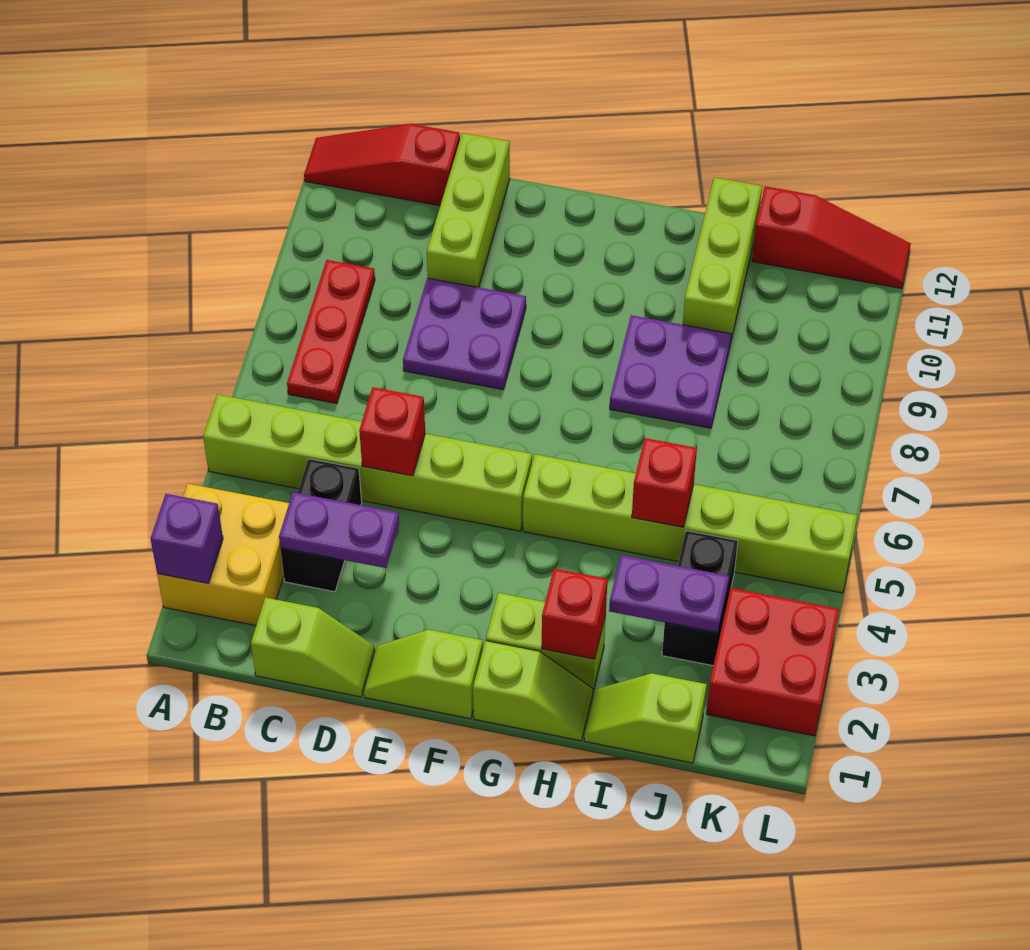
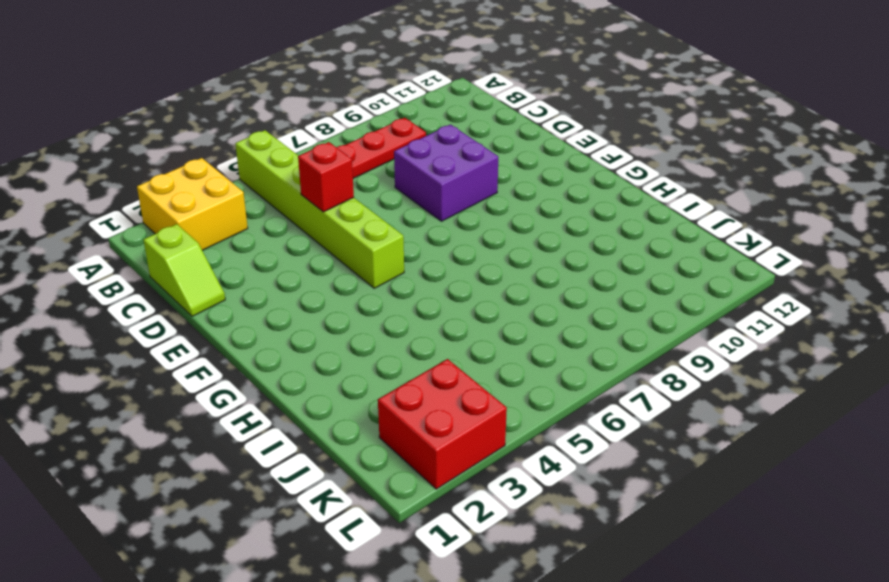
purple brick D8:E9 level 1 -> purple plate D8:E9 level 1
none -> red slope A12:C12 level 1 top C
none -> black brick C3:C4 level 1
none -> lime brick D10:D12 level 1

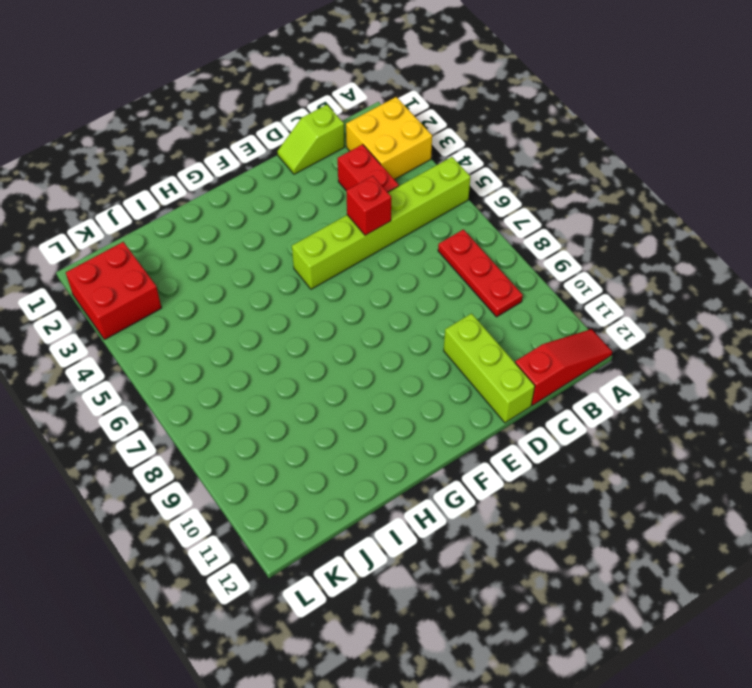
red brick C3:C4 level 1 -> black brick C3:C4 level 1
none -> purple plate D8:E9 level 1
none -> lime slope E1:F1 level 1 top F
none -> lime slope G1:H1 level 1 top G

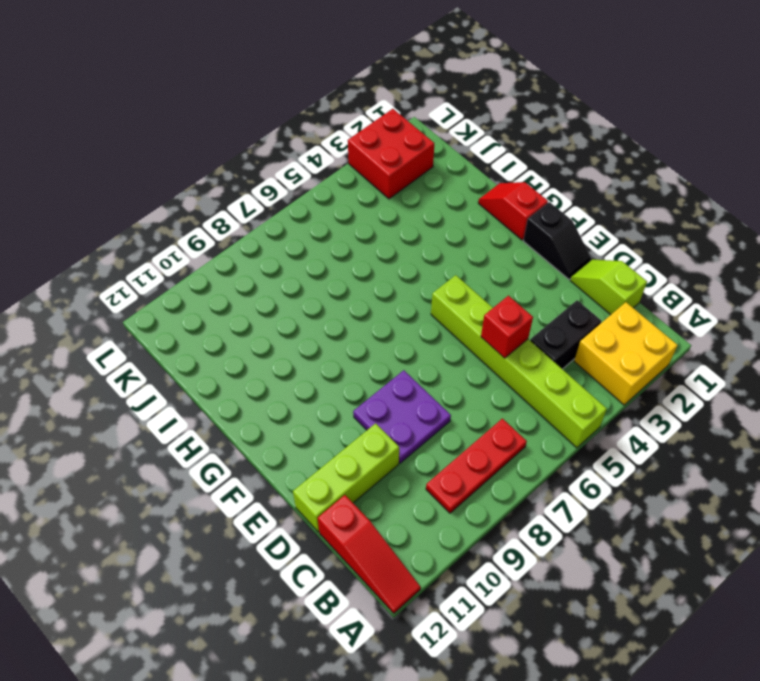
black slope E1:F1 level 1 top F -> lime slope E1:F1 level 1 top F
red slope G1:H1 level 1 top G -> lime slope G1:H1 level 1 top G
none -> lime brick G2:H2 level 1
none -> lime brick G5:L5 level 1
none -> purple plate H8:I9 level 1

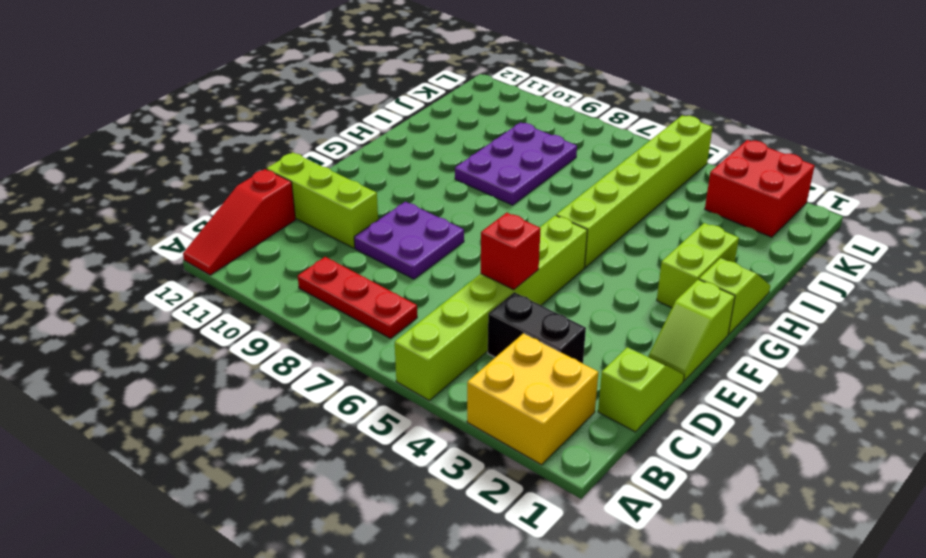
purple plate H8:J9 level 1 -> purple plate H8:I9 level 1
none -> lime slope I1:J1 level 1 top J
none -> lime brick I10:I12 level 1
none -> black brick J3:J4 level 1

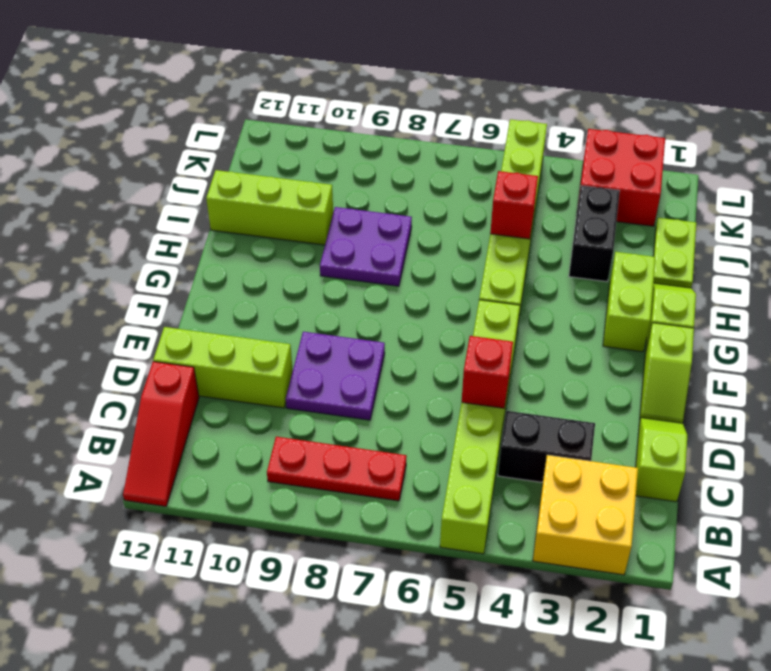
lime plate I1:J1 level 1 -> lime slope I1:J1 level 1 top J
black brick I3:J3 level 1 -> black brick J3:J4 level 1
none -> red slope J12:L12 level 1 top J
none -> purple brick A2 level 2
none -> purple plate C3:D3 level 2

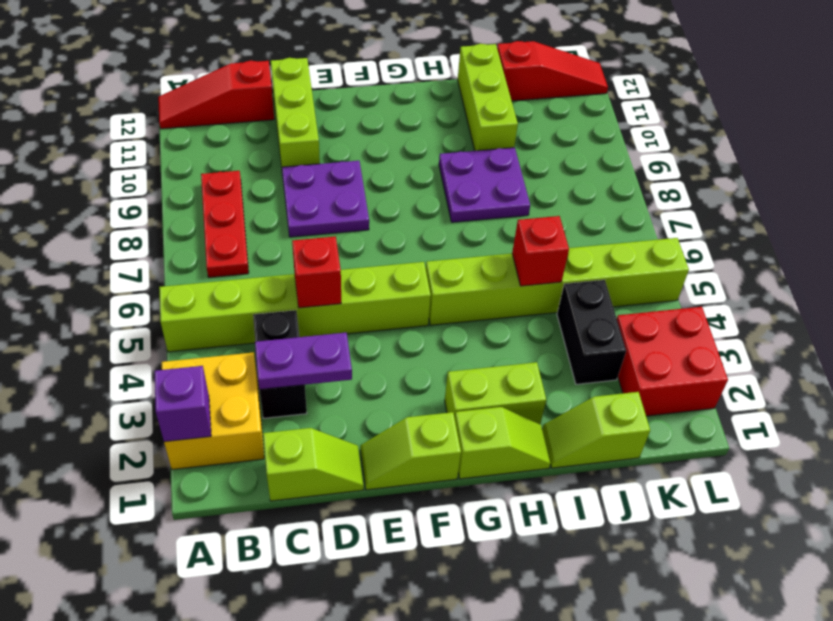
none -> red brick H2 level 2
none -> purple plate I3:J3 level 2

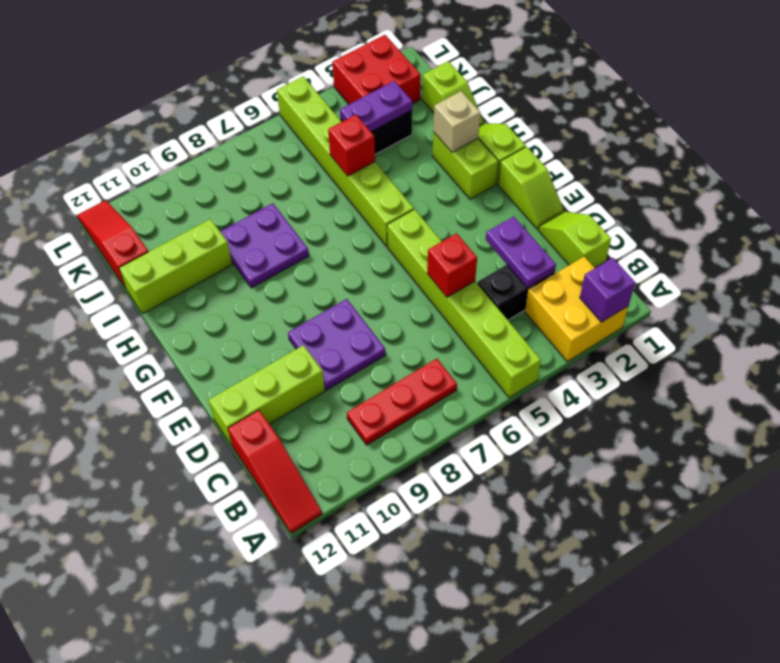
tan brick H2 level 2 -> red brick H2 level 2
purple plate J3:J4 level 2 -> purple plate I3:J3 level 2

